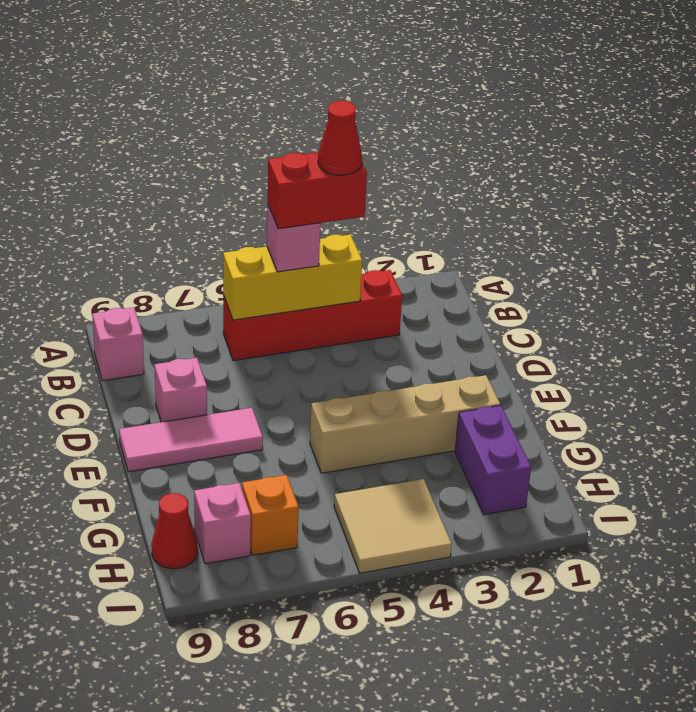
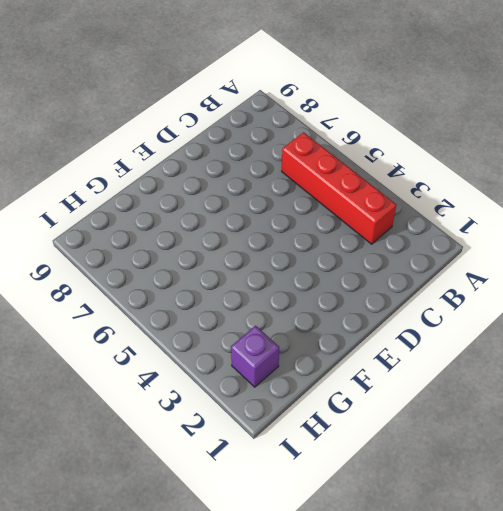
purple brick H2 level 1 -> purple brick G2:H2 level 1
none -> pink brick B9 level 1
none -> pink brick D8 level 1
none -> pink tile E7:E9 level 1

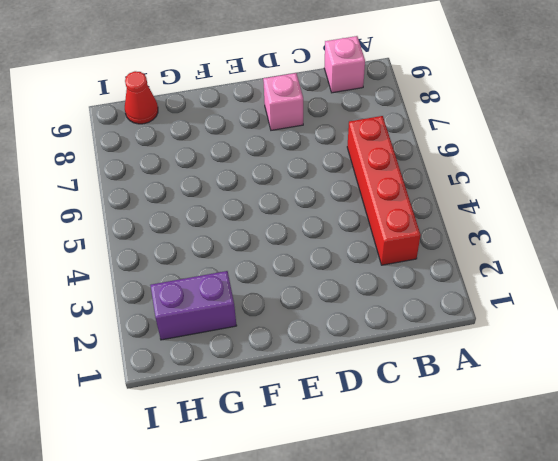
none -> pink tile E7:E9 level 1
none -> tan brick F2:F5 level 1
none -> tan tile H4:I5 level 1

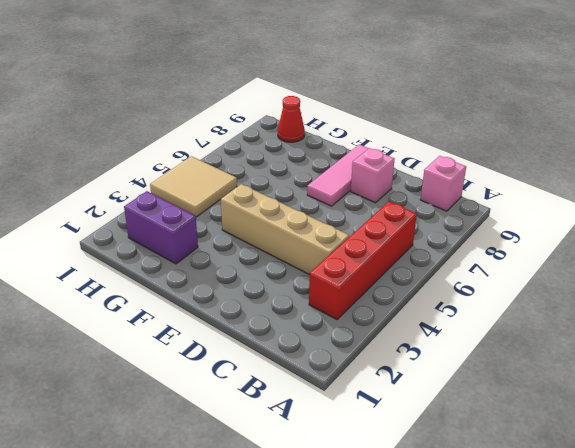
tan brick C4:F4 level 1 -> tan brick F2:F5 level 1
none -> orange brick H7 level 1
none -> pink brick H8 level 1
none -> yellow brick B4:B6 level 2

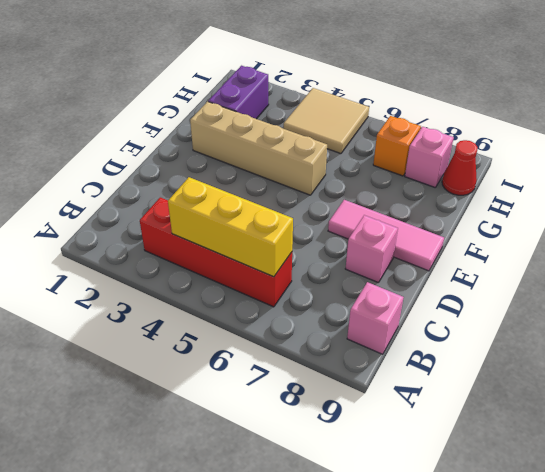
none -> pink brick B5 level 3
none -> red brick B4:B5 level 4
none -> red cone B4 level 5

